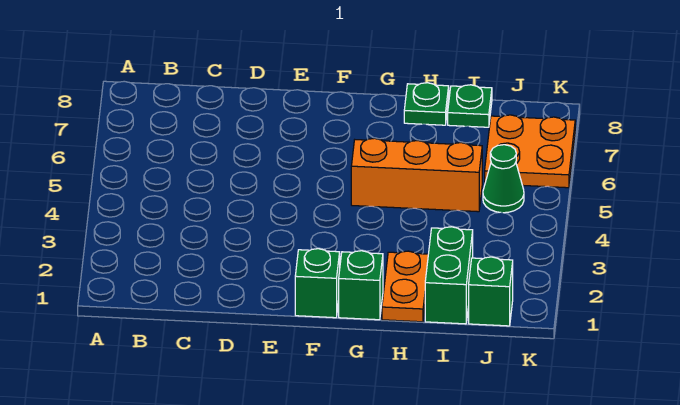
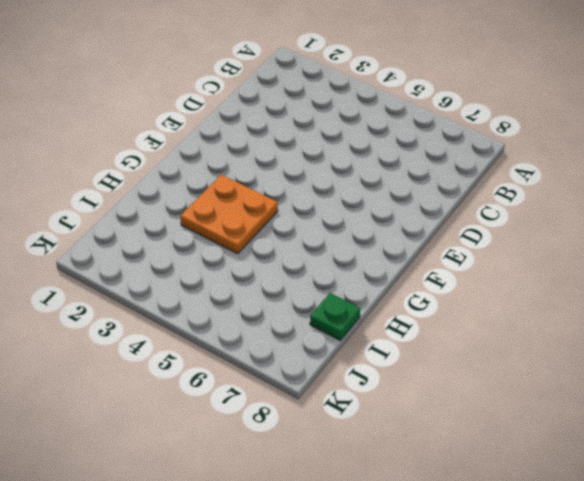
orange plate G3:H4 level 1 -> orange plate J6:K7 level 1
none -> green brick F1 level 1
none -> green brick G1 level 1

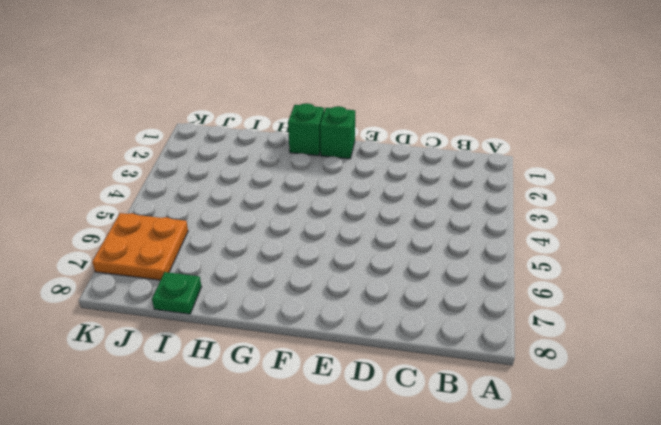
none -> orange brick G5:I5 level 1
none -> orange plate H1:H2 level 1

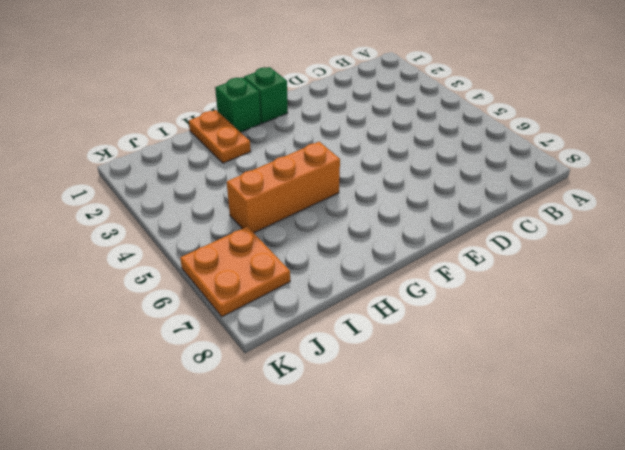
none -> green plate H8 level 1
none -> green brick I1:I2 level 1

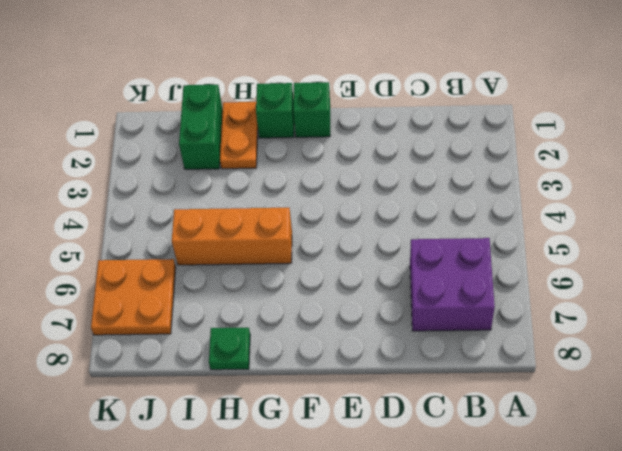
purple brick B6:C7 level 1 -> none
none -> green plate I8 level 1
none -> green brick J1 level 1

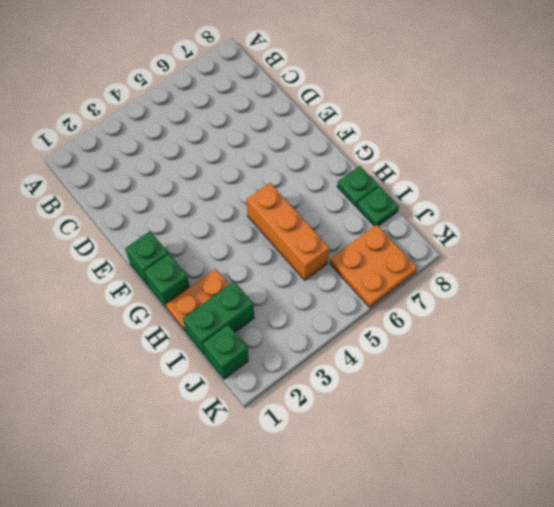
none -> green cone J5 level 1

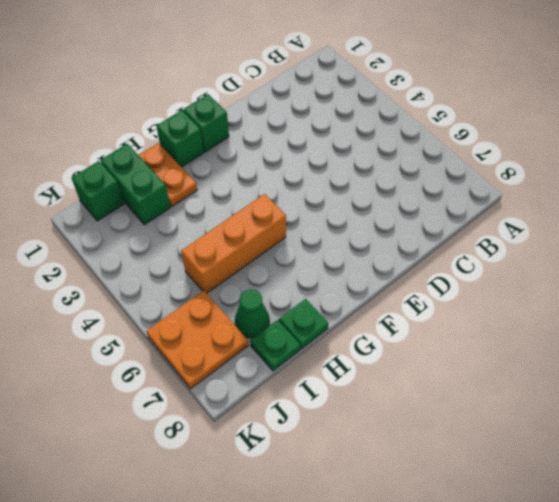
green cone I7 level 1 -> green cone J5 level 1

